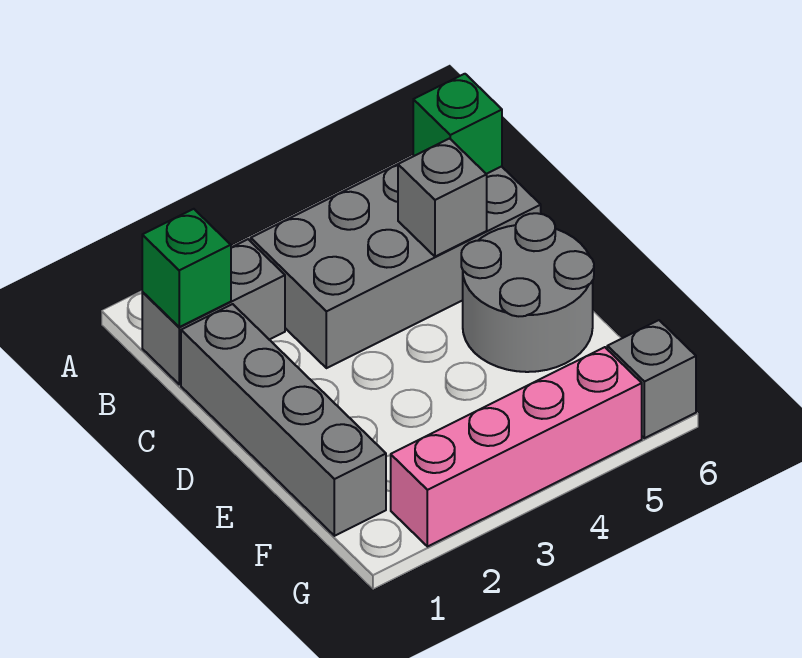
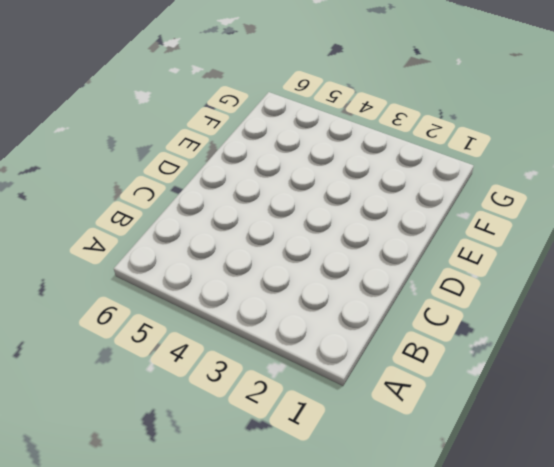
none -> grey brick B1:B2 level 1
none -> grey brick B3:C6 level 1

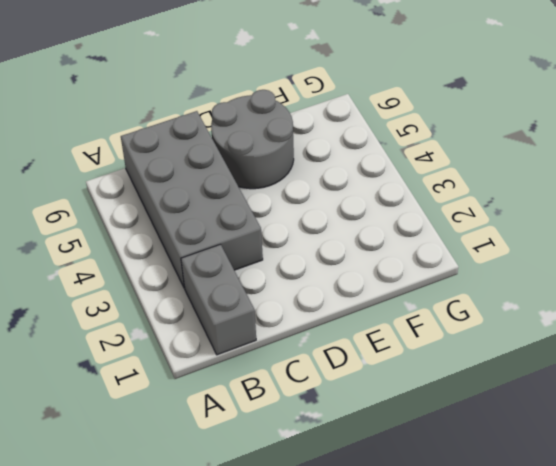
none -> grey brick C1:F1 level 1
none -> pink brick G2:G5 level 1

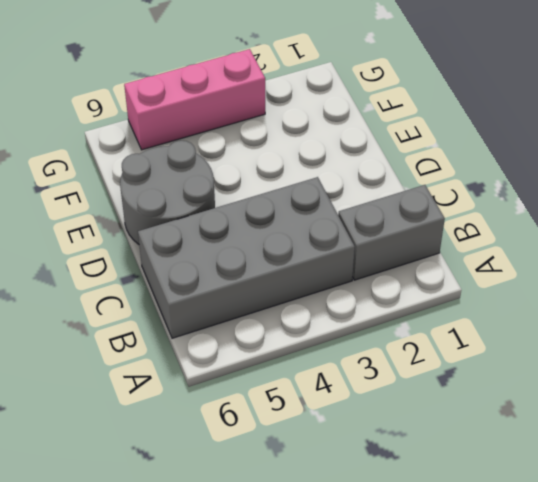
pink brick G3:G5 level 1 -> pink brick G2:G5 level 1
none -> grey brick C1:F1 level 1
none -> grey brick G6 level 1

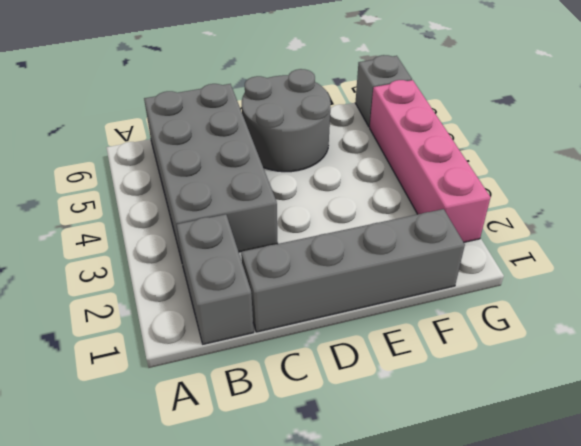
none -> green brick B1 level 2
none -> green brick B6 level 2

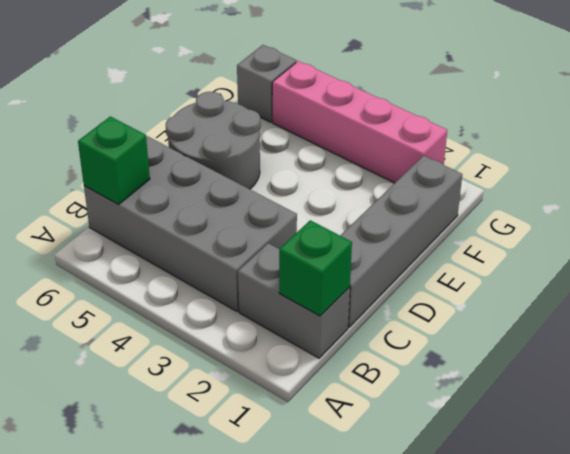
none -> grey brick C5 level 2

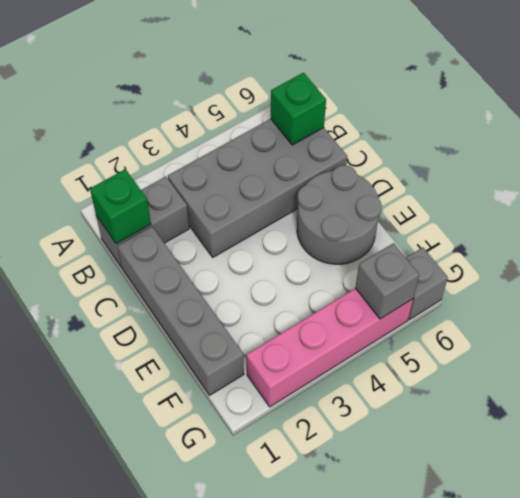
grey brick G5 level 2 -> grey brick C5 level 2

